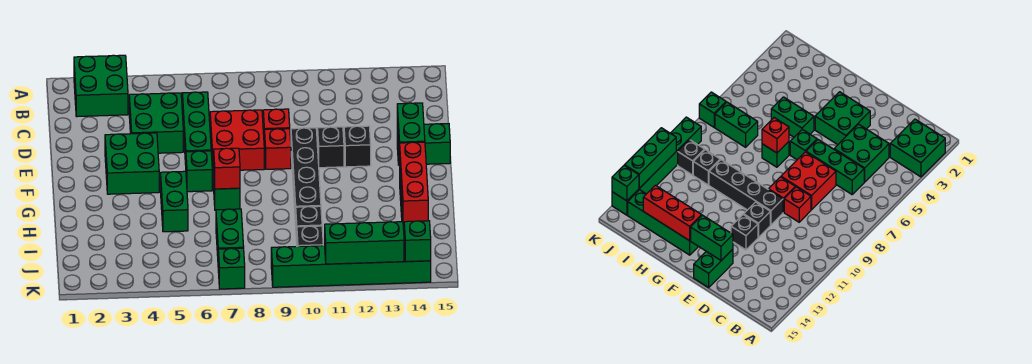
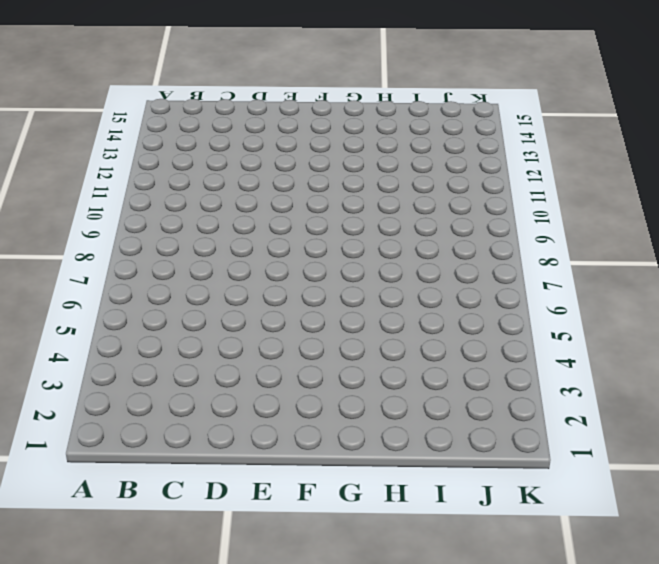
none -> green brick A2:B3 level 1
none -> green brick C4:D5 level 1
none -> green brick C6:E6 level 1

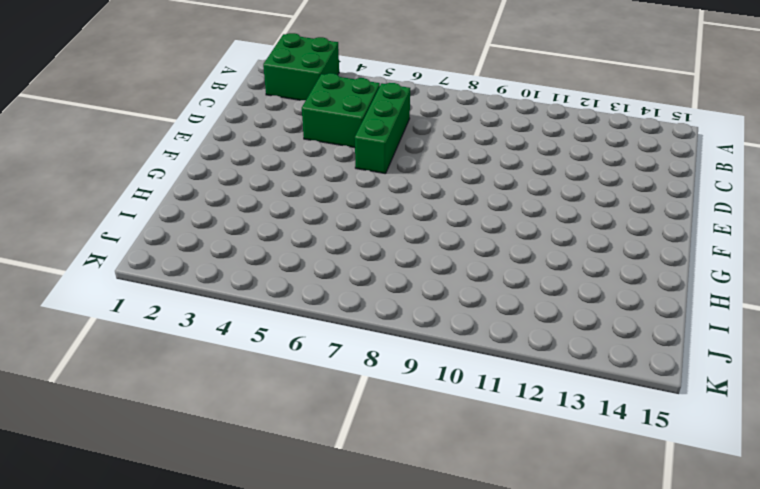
none -> red brick D7:E8 level 1
none -> red brick D9 level 1
none -> green brick E3:F4 level 1

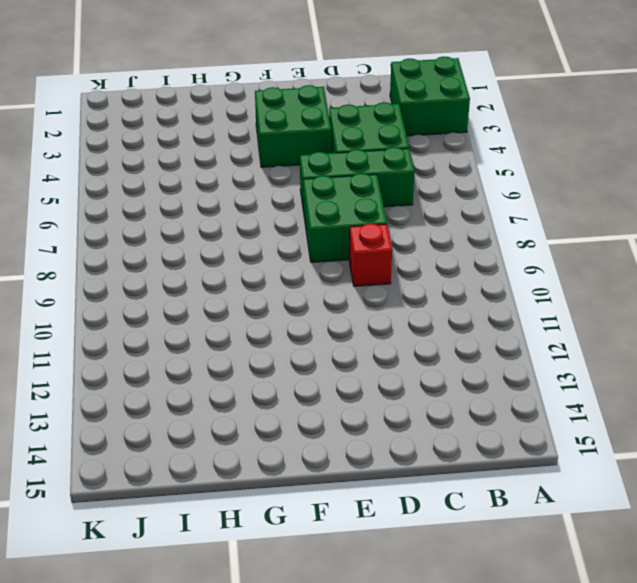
green brick D7:E8 level 1 -> red brick D7:E8 level 1
none -> red brick E9 level 1
none -> black brick E10:H10 level 1
none -> black brick E11 level 1

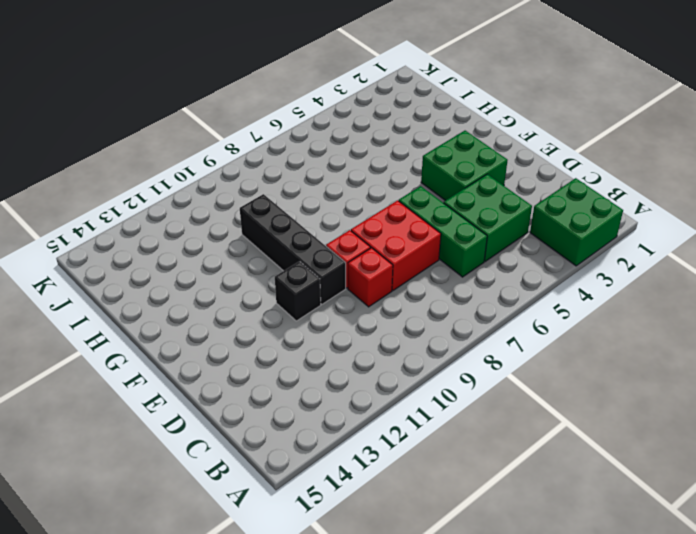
none -> black brick E12 level 1
none -> green brick E14:E15 level 1
none -> green brick F6 level 1

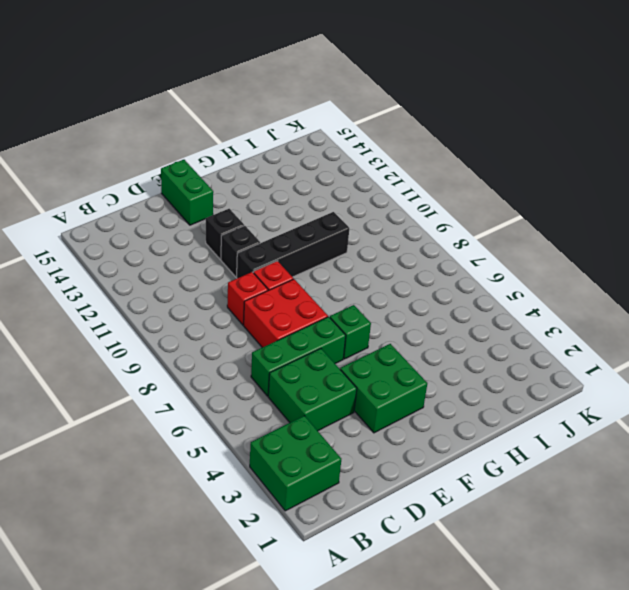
none -> green brick G5:H5 level 1
none -> green brick G7 level 1
none -> green brick G14:J14 level 1

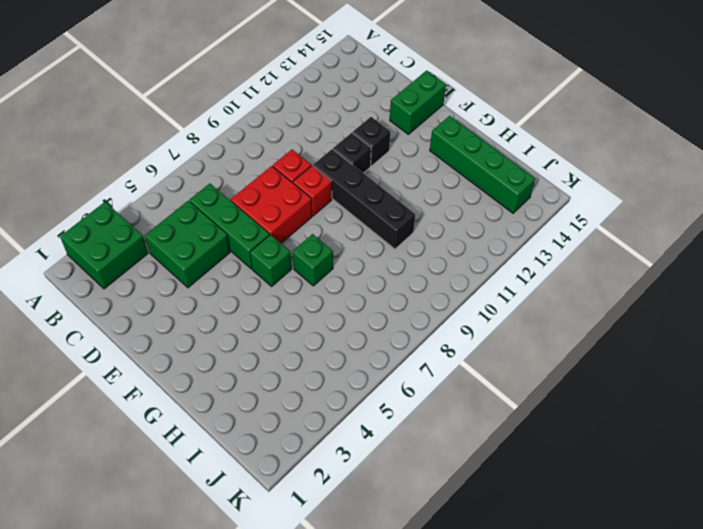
none -> green brick E3:F4 level 1
none -> green brick G5:H5 level 1
none -> green brick I7:J7 level 1

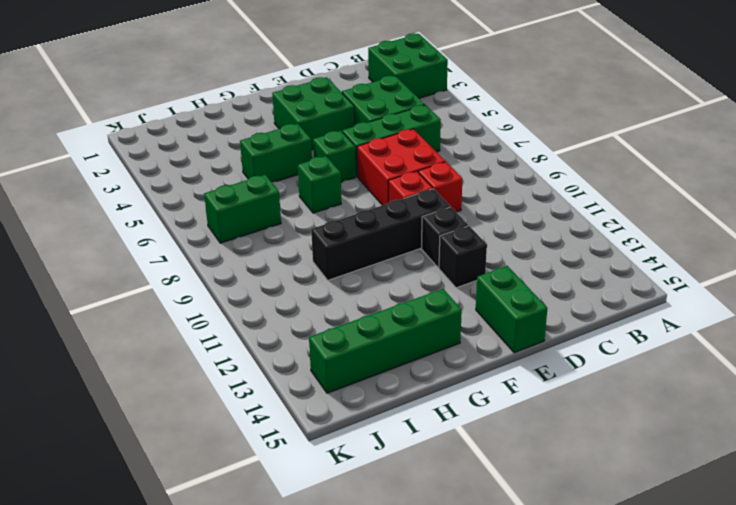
none -> black brick I10 level 1
none -> black brick J10 level 1
none -> green brick K7 level 1

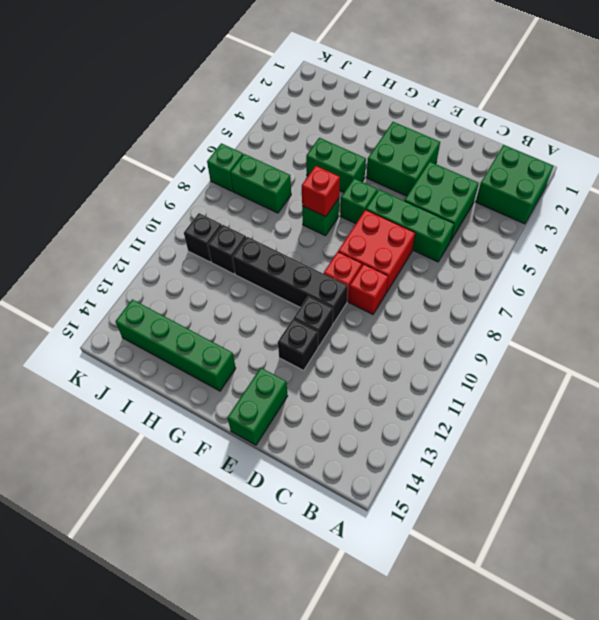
none -> green brick K9:K14 level 1
none -> green brick E14:F14 level 2
none -> red brick G14:I14 level 2

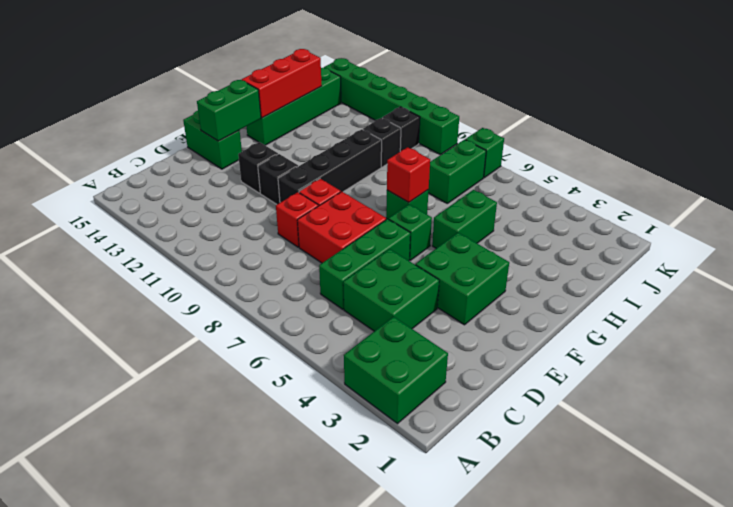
none -> green brick K11:K13 level 2
none -> green brick K14 level 2

